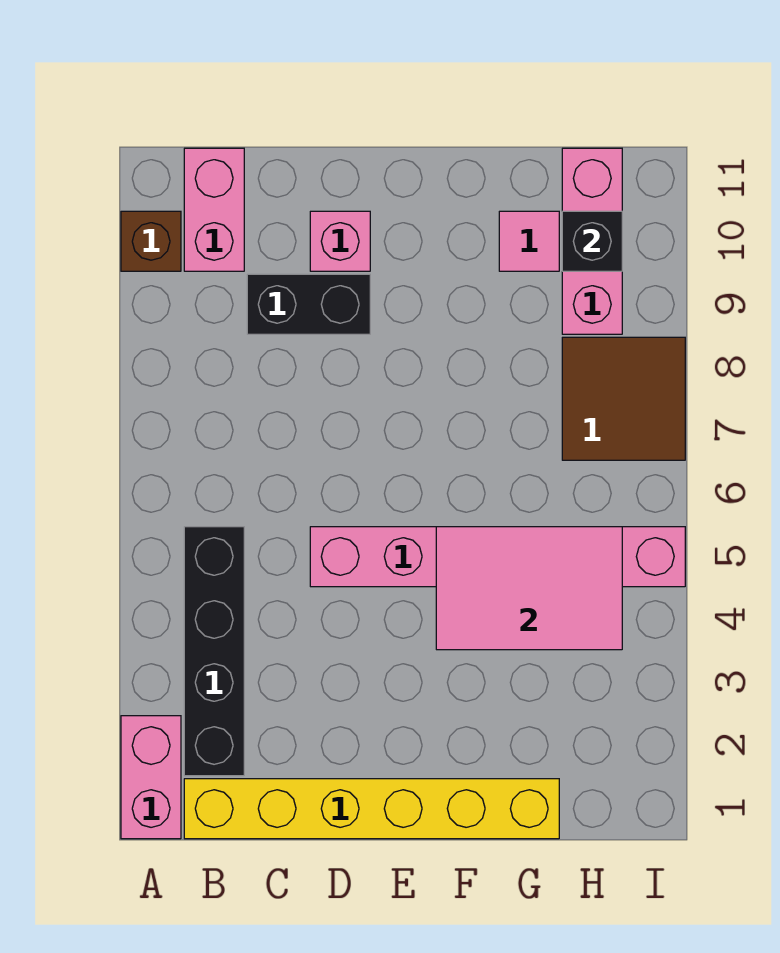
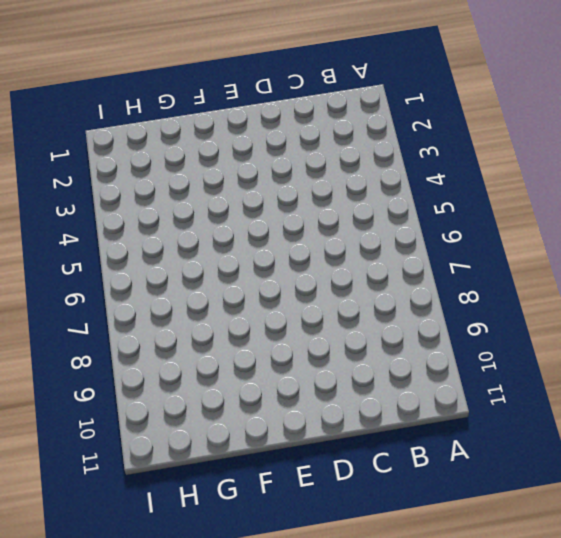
none -> pink brick A1:A2 level 1
none -> brown brick A10 level 1
none -> yellow brick B1:G1 level 1

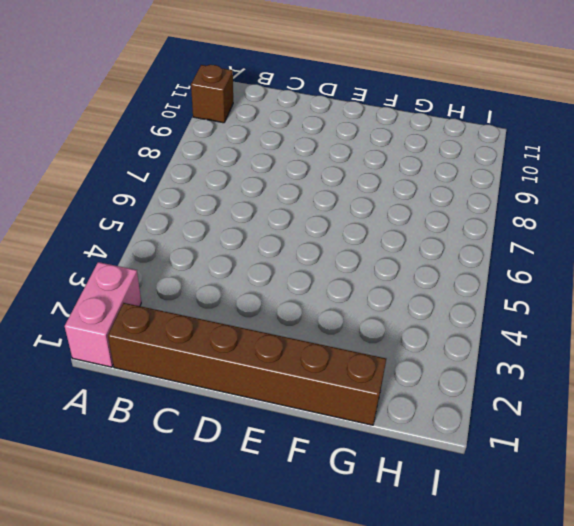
brown brick B1:G1 level 1 -> yellow brick B1:G1 level 1
none -> black brick B2:B5 level 1
none -> pink brick B10:B11 level 1
none -> black brick C9:D9 level 1

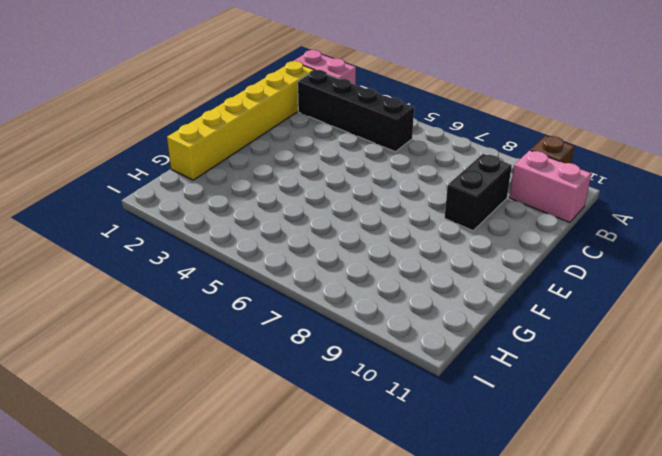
none -> pink brick D5:I5 level 1
none -> pink brick D10 level 1
none -> pink tile G10 level 1

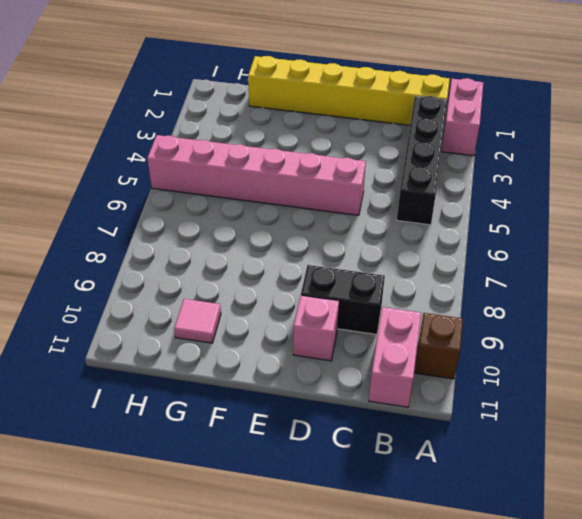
none -> brown tile H7:I8 level 1
none -> pink brick H9:H11 level 1
none -> pink tile F4:H5 level 2

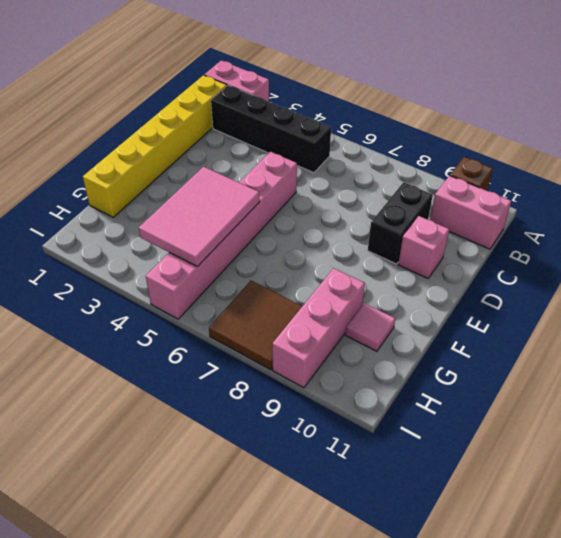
pink brick G9:I9 level 1 -> pink brick H9:H11 level 1
none -> black brick H10 level 2

